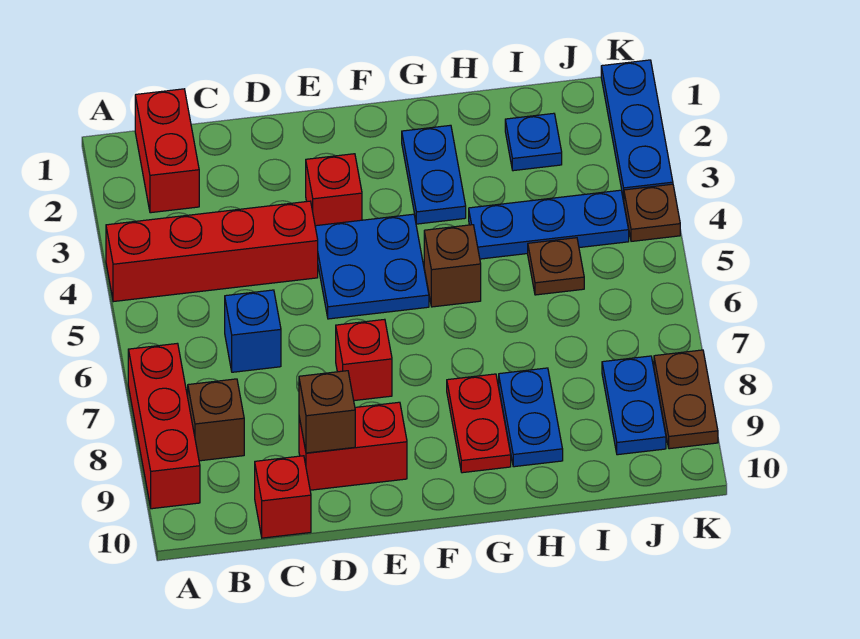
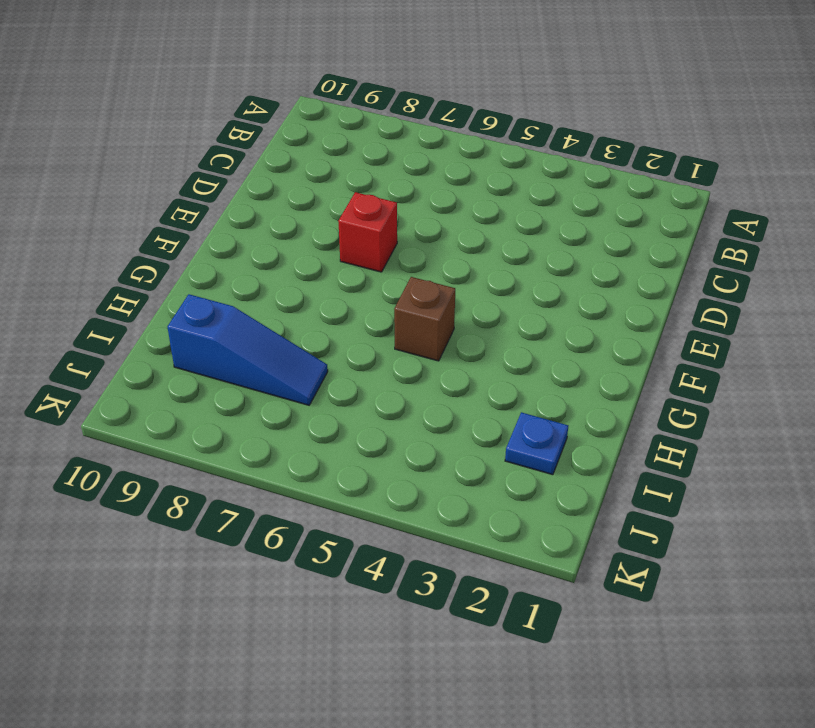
blue slope I7:I9 level 1 top 9 -> none
none -> red brick A4:D4 level 1
none -> red brick A7:A9 level 1
none -> red brick B1:B2 level 1

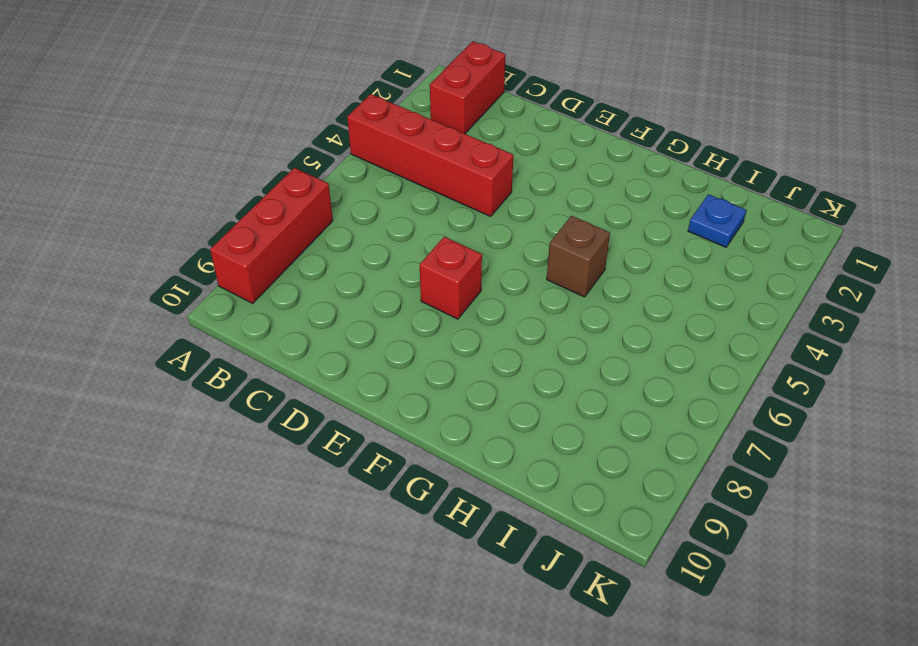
none -> brown brick B8 level 1
none -> blue brick C6 level 1
none -> red brick C10 level 1

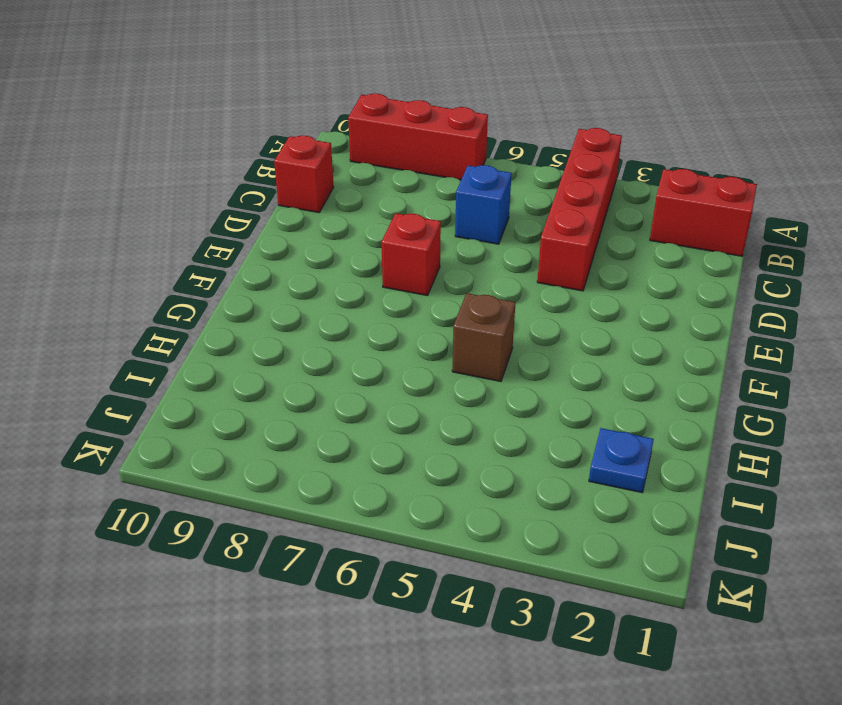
none -> brown brick B8 level 1
none -> red brick D9:E9 level 1
none -> red brick E3 level 1

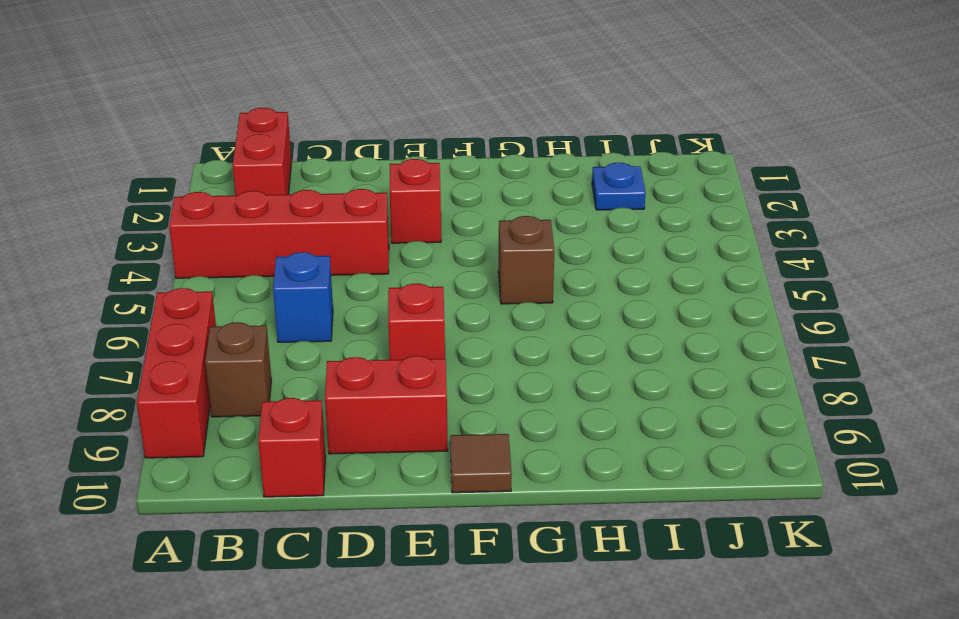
brown tile F10 level 1 -> none
none -> blue plate E4:F5 level 1
none -> blue plate G2:G3 level 1
none -> red plate G8:G9 level 1

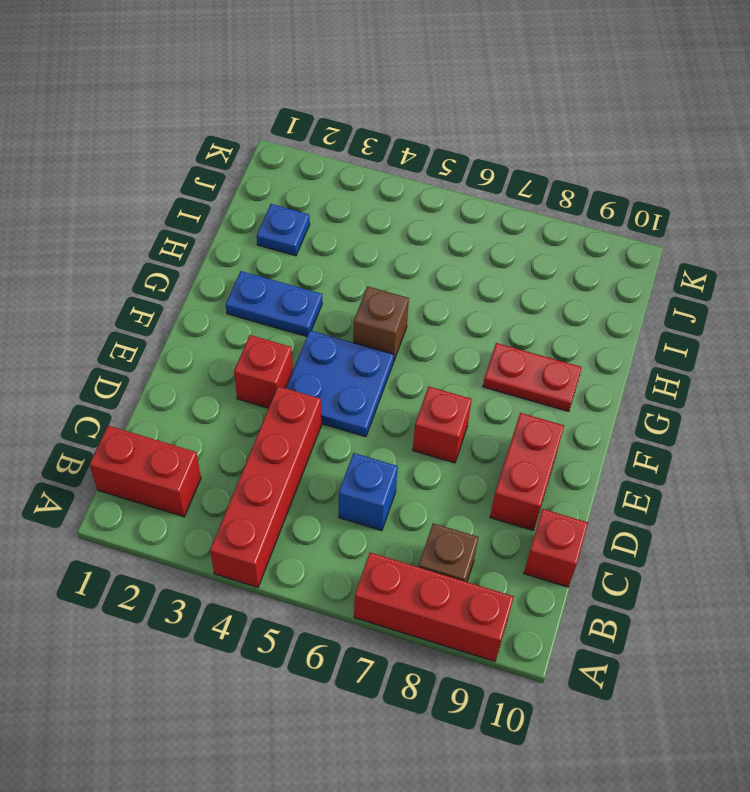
none -> blue plate H4:J4 level 1
none -> blue plate H8:H9 level 1
none -> brown plate I5 level 1

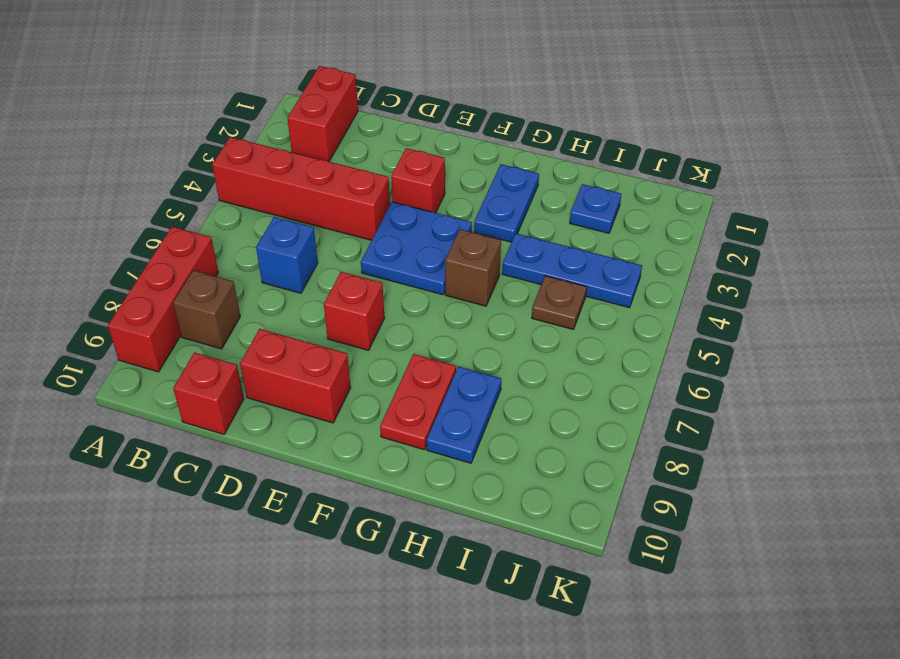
none -> blue plate J8:J9 level 1
none -> blue plate K1:K3 level 1
none -> brown plate K4 level 1

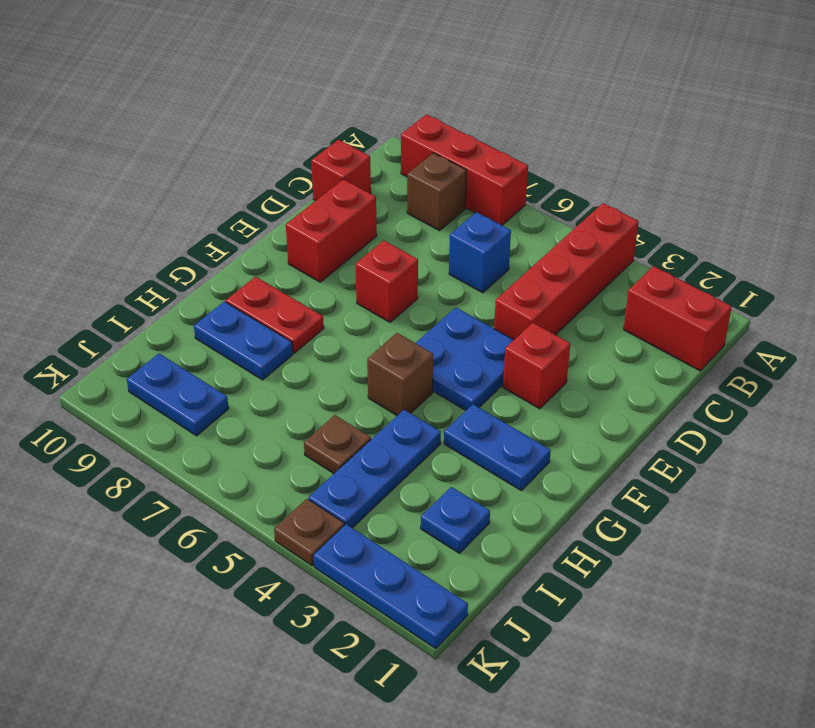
none -> brown plate K8:K9 level 1
none -> brown brick D9 level 2

